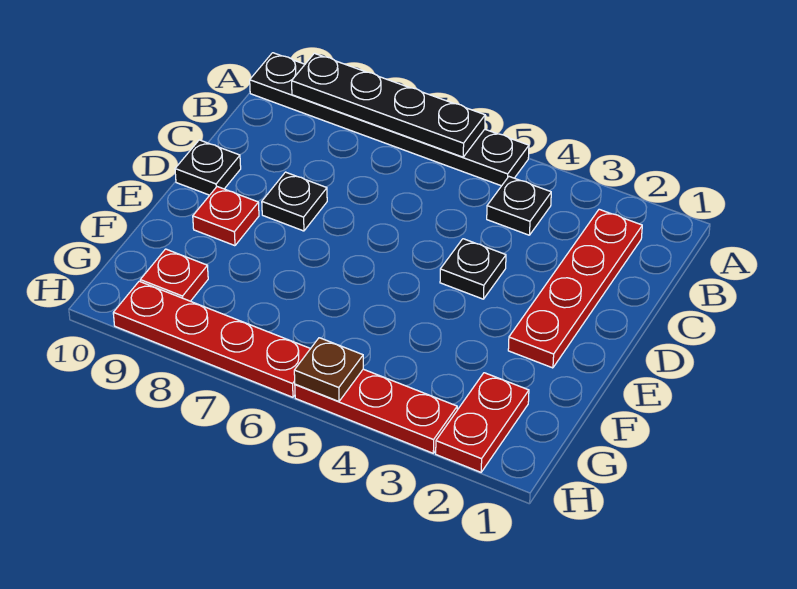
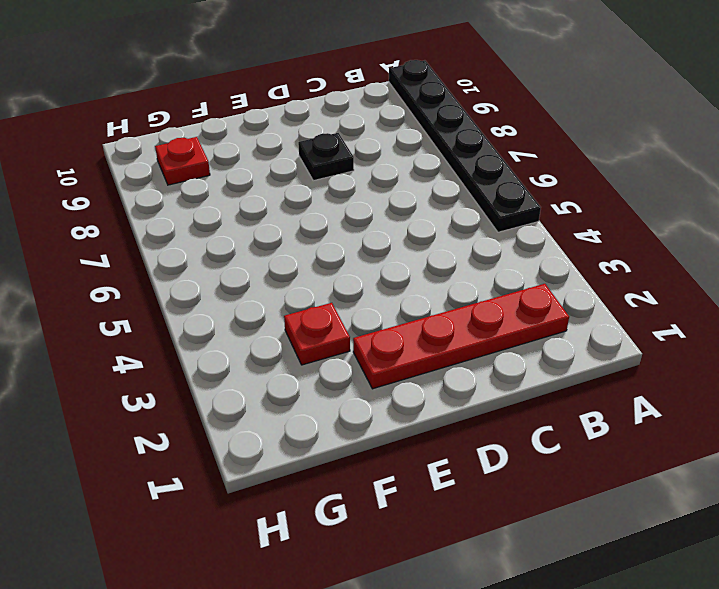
red plate F3 level 1 -> red plate E9 level 1
none -> black plate B4 level 1
none -> black plate D4 level 1
none -> black plate D10 level 1

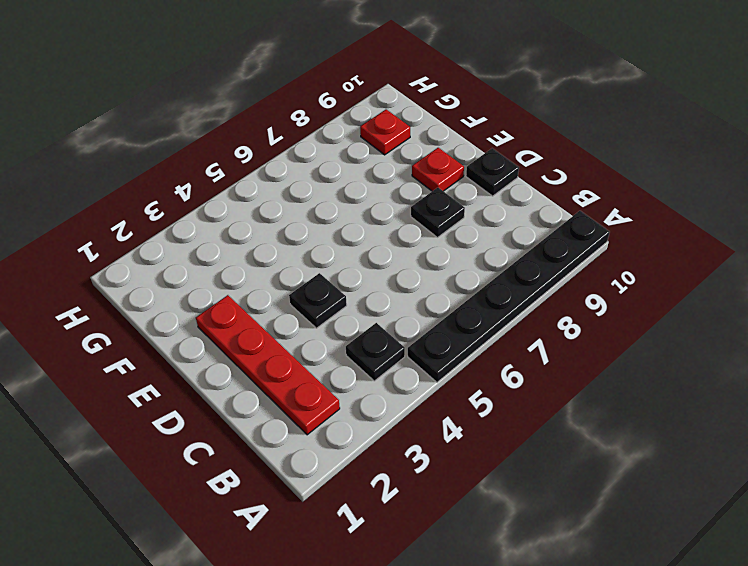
none -> red plate G2:H2 level 1
none -> red plate H3:H5 level 1
none -> red plate H6:H9 level 1

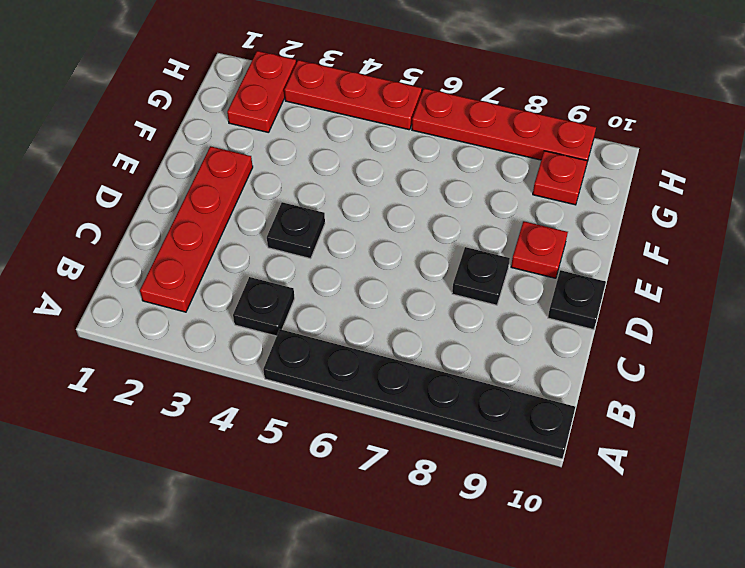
none -> black plate A6:A9 level 2
none -> brown plate H5 level 2

